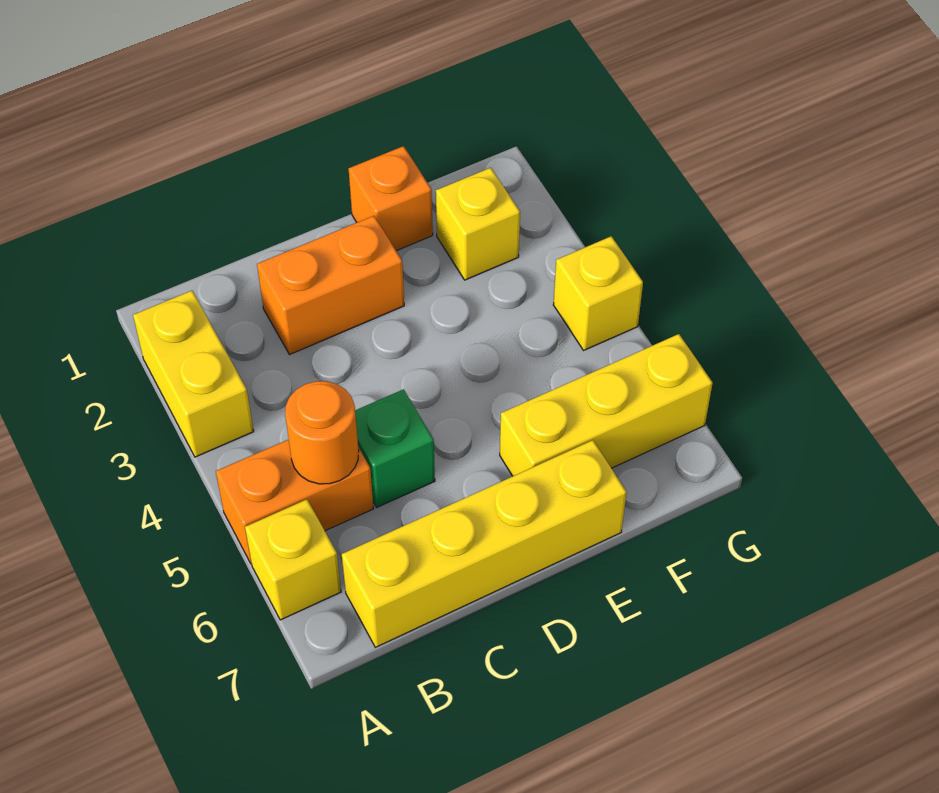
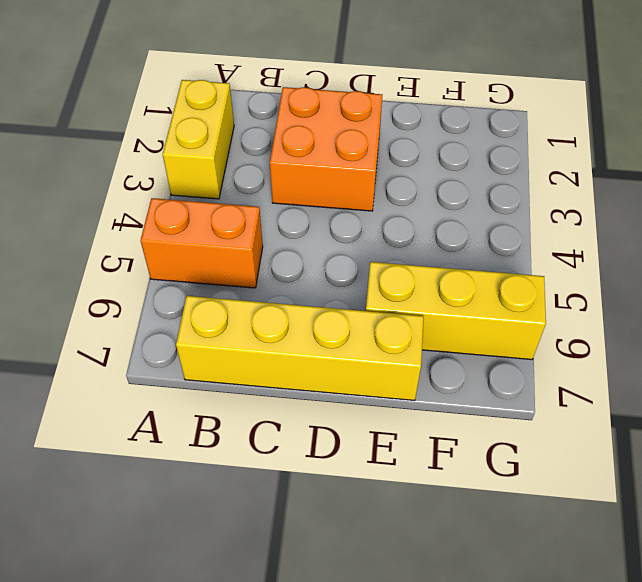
orange brick C2:D3 level 1 -> orange brick C2:D2 level 1
none -> yellow brick A6 level 1
none -> green brick C5 level 1

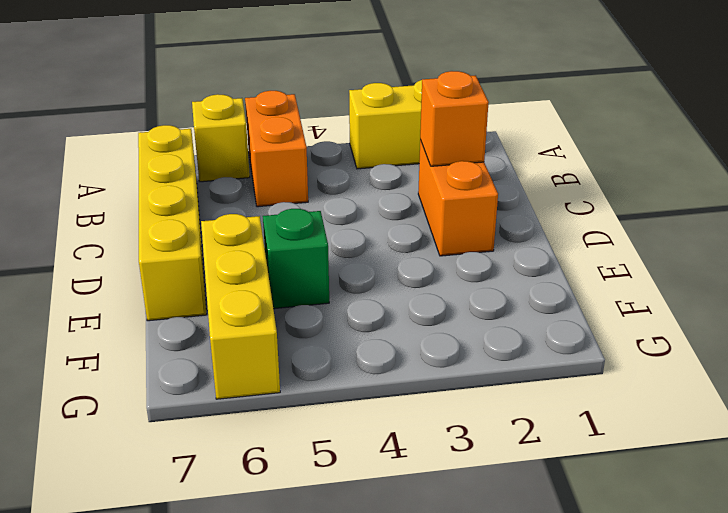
orange brick C2 level 2 -> orange brick E1 level 1
green brick E5 level 1 -> green brick C5 level 1
none -> yellow brick F2 level 1
none -> yellow brick G4 level 1

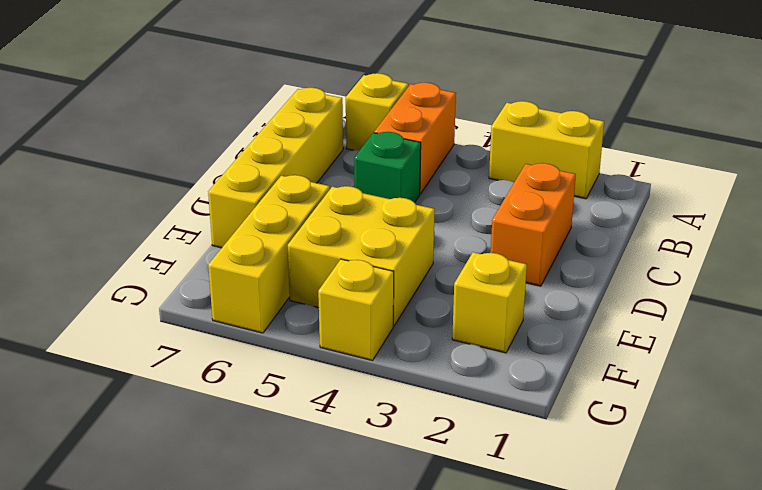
yellow brick E4:F5 level 1 -> none
none -> orange brick E1 level 1
none -> orange round brick B5 level 2

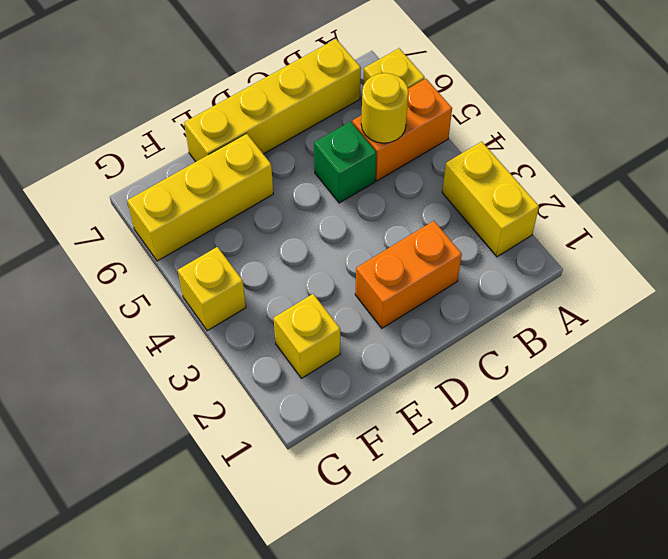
yellow round brick B5 level 2 -> orange round brick B5 level 2
none -> orange brick E1 level 1

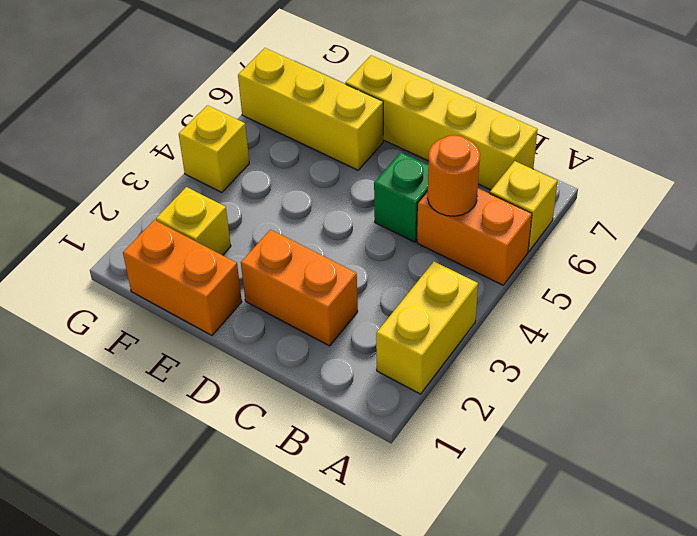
orange brick E1:F1 level 1 -> orange brick E1 level 1

